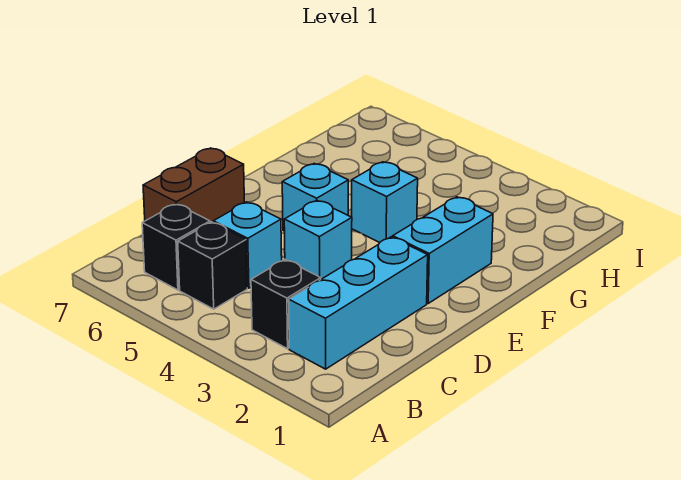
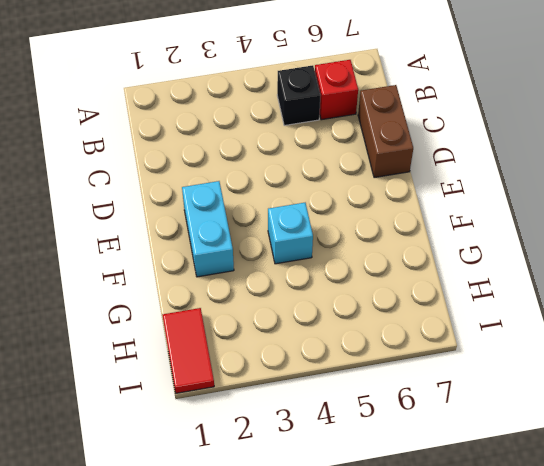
red brick B6 level 1 -> black brick B6 level 1
red tile H1:I1 level 1 -> none
none -> cyan brick B2:D2 level 1
none -> black brick B3 level 1

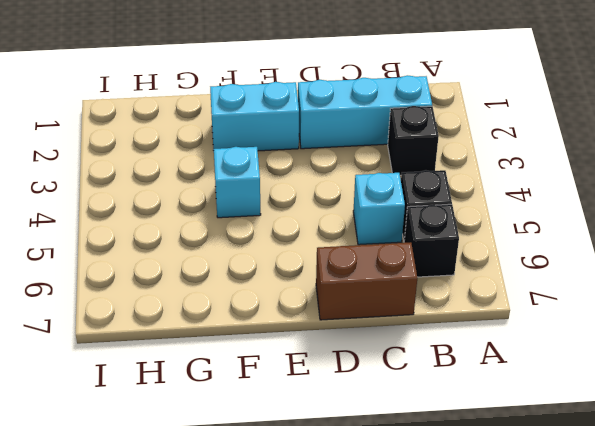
none -> cyan brick D4 level 1
none -> cyan brick E5 level 1

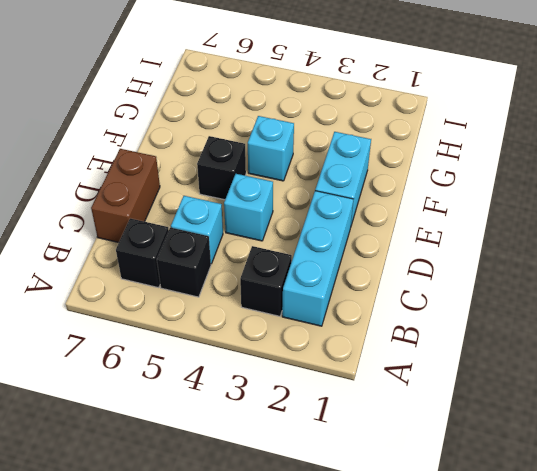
black brick E5 level 1 -> cyan brick E5 level 1

